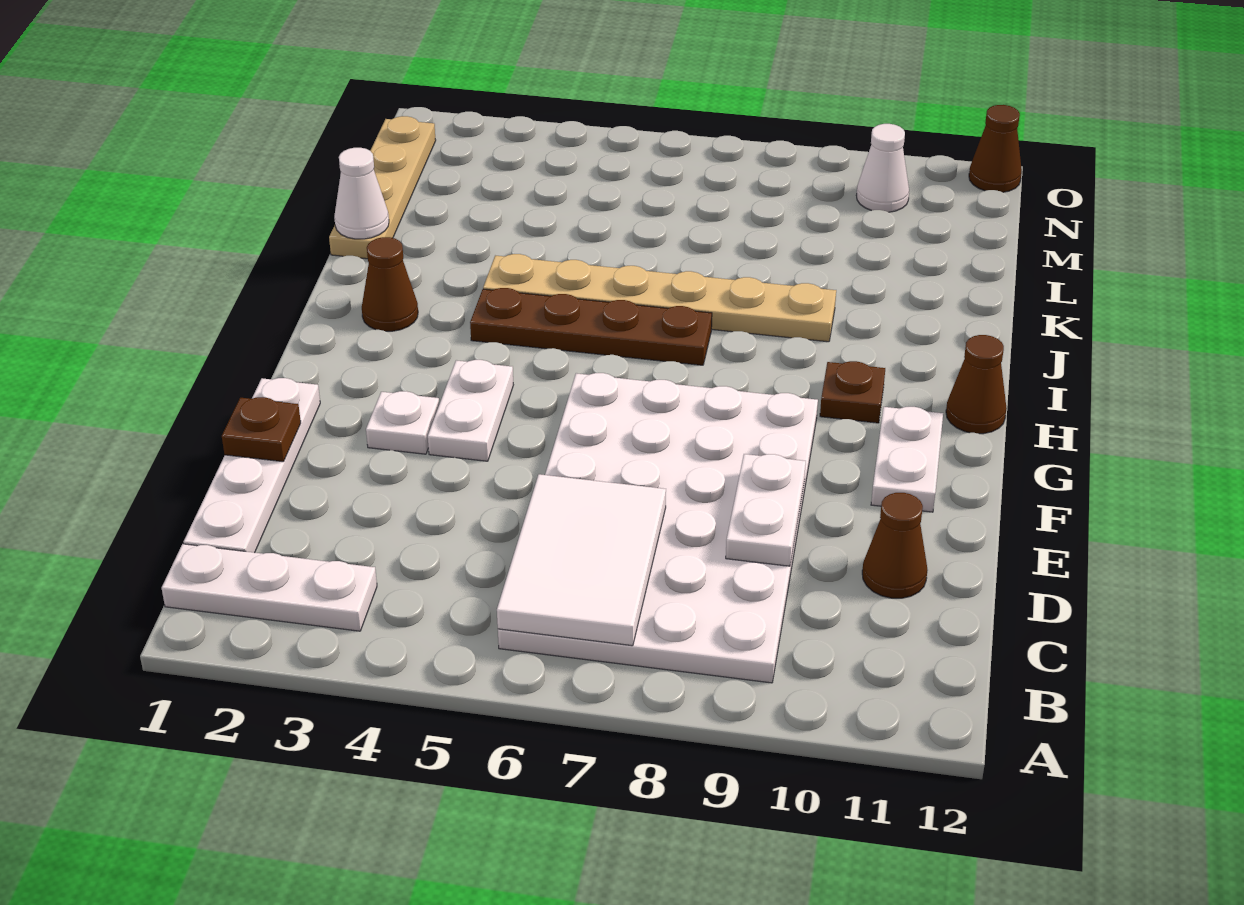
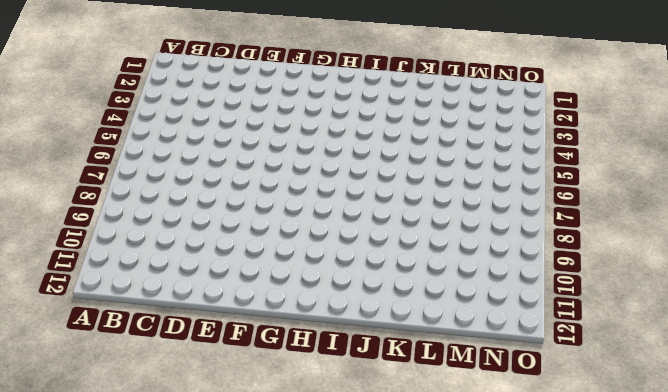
none -> white plate B1:B3 level 1
none -> white plate B6:G9 level 1
none -> white plate C1:F1 level 1

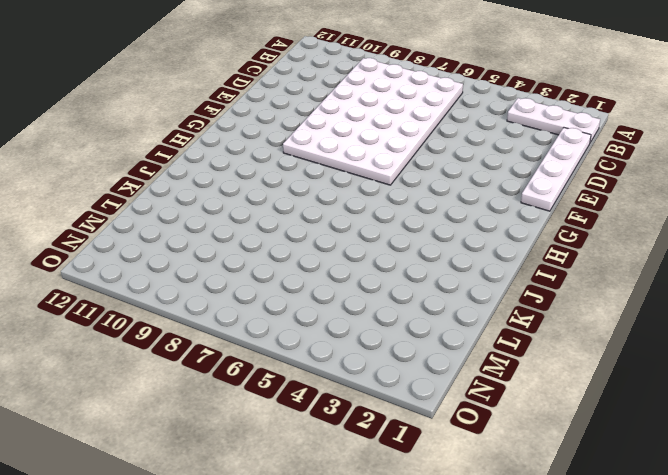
none -> brown cone D11 level 1
none -> white plate F3 level 1
none -> white plate F4:G4 level 1

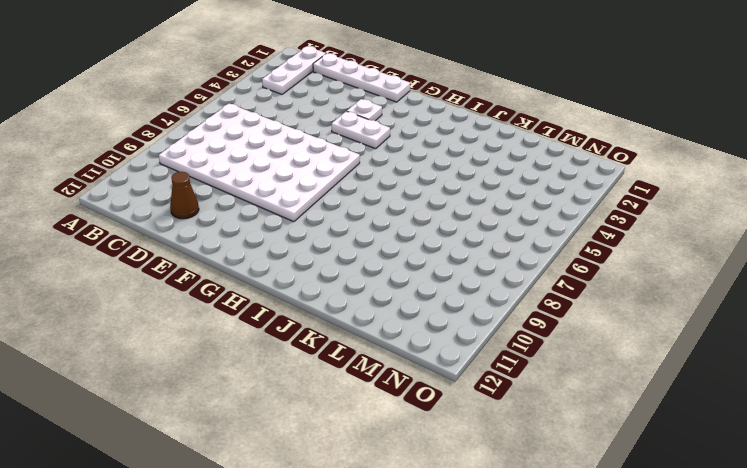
none -> white plate F11:G11 level 1
none -> brown plate H10 level 1
none -> brown cone H12 level 1

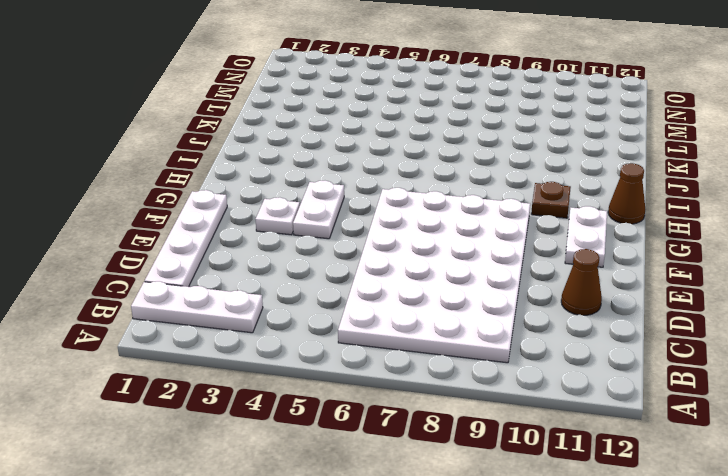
none -> brown cone I2 level 1
none -> brown plate I4:I7 level 1
none -> tan plate J4:J9 level 1

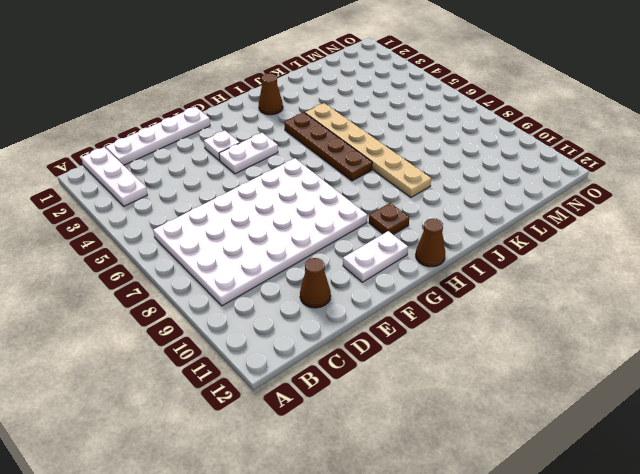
none -> tan plate K1:N1 level 1
none -> white cone N10 level 1
none -> brown cone O12 level 1

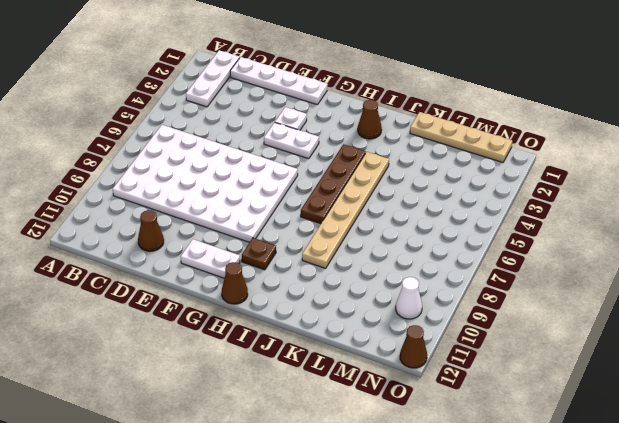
none -> white tile B6:D7 level 2
none -> white plate D9:E9 level 2
none -> brown plate E1 level 2

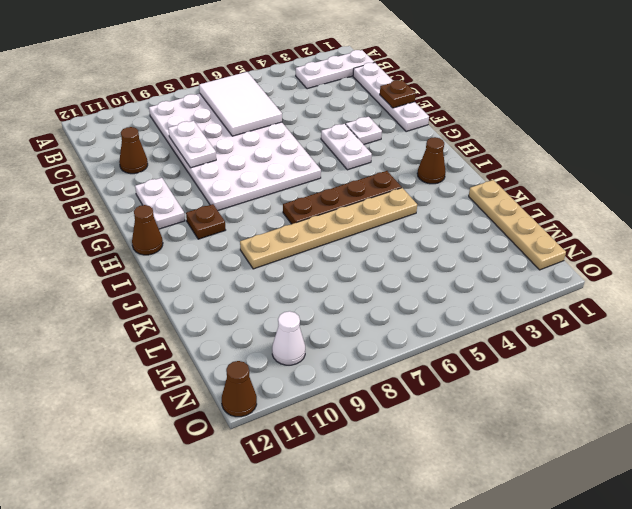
none -> white cone K1 level 2

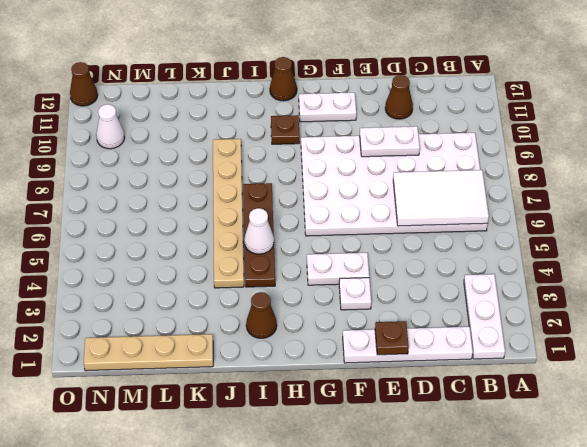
white cone I5 level 2 -> white cone K1 level 2

